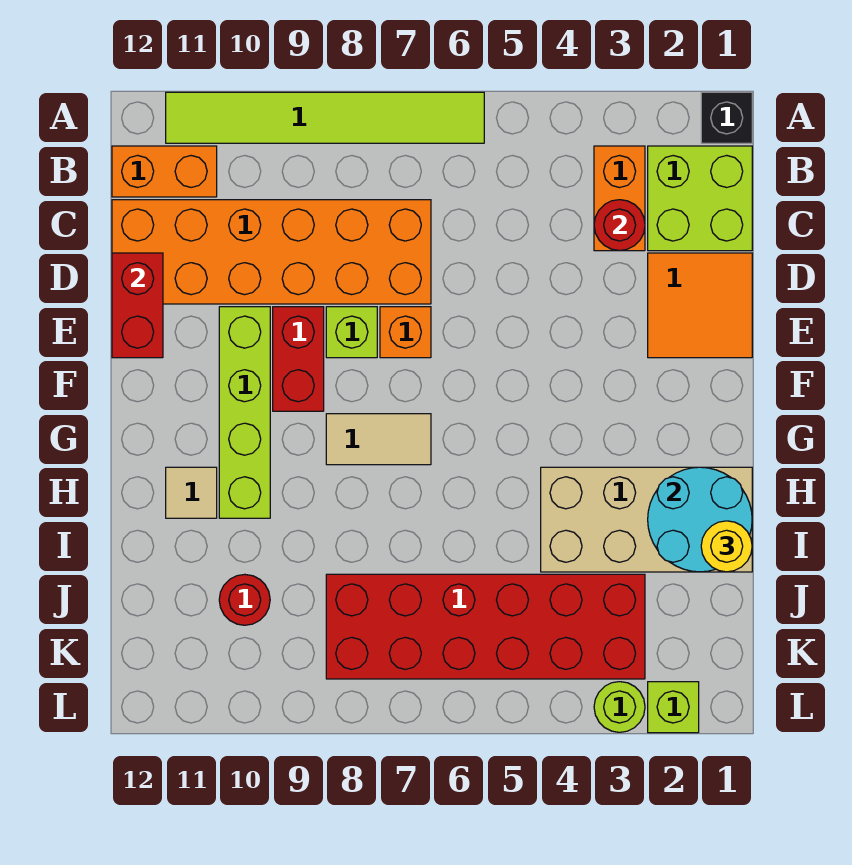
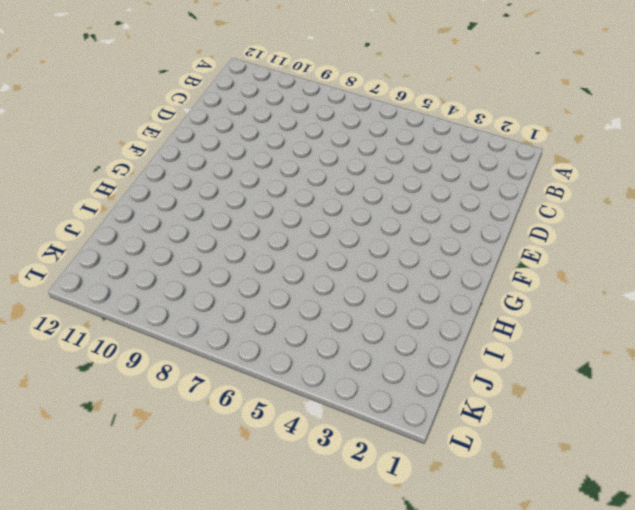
none -> black brick A1 level 1
none -> lime tile A6:A11 level 1
none -> lime brick B1:C2 level 1

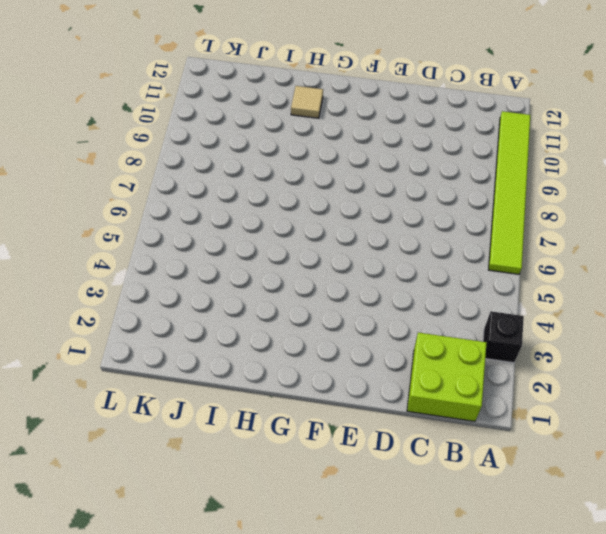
black brick A3 level 1 -> black brick A1 level 1
none -> orange brick B3:C3 level 1
none -> orange brick B11:B12 level 1
none -> orange brick C7:D12 level 1

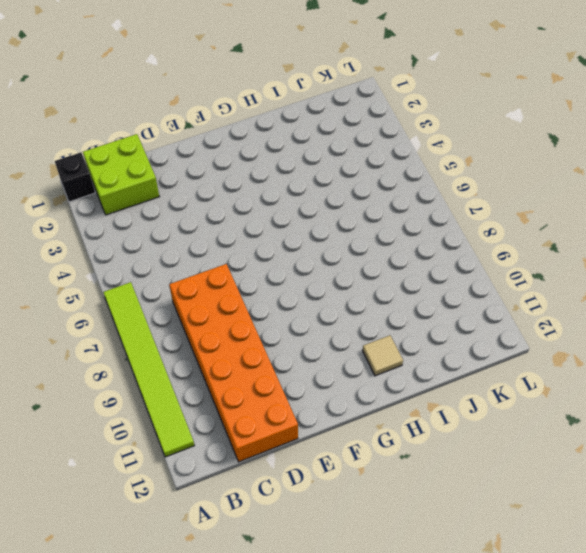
none -> orange brick B3:C3 level 1
none -> orange brick B11:B12 level 1
none -> orange tile D1:E2 level 1

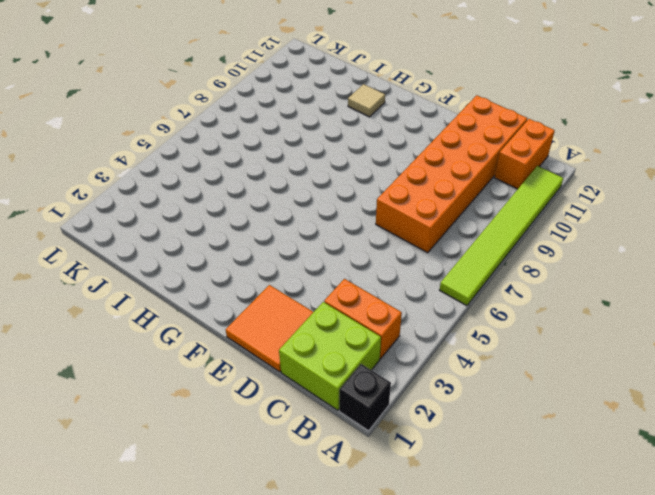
none -> orange brick E7 level 1
none -> lime brick E8 level 1
none -> red brick E9:F9 level 1

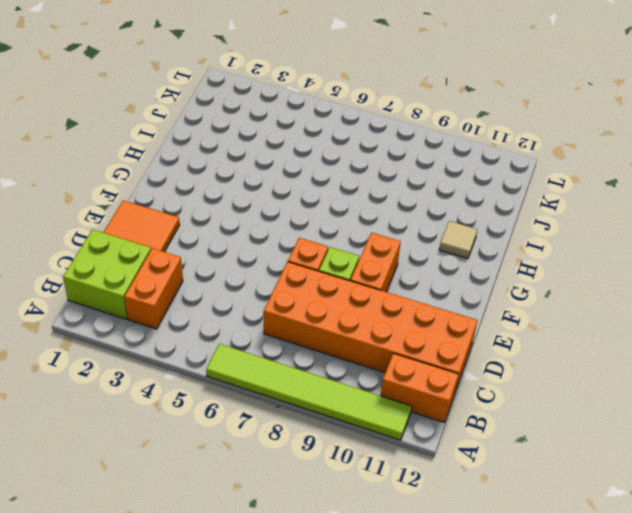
orange brick E9:F9 level 1 -> red brick E9:F9 level 1
none -> black brick A1 level 1
none -> lime brick E10:H10 level 1
none -> tan tile G7:G8 level 1

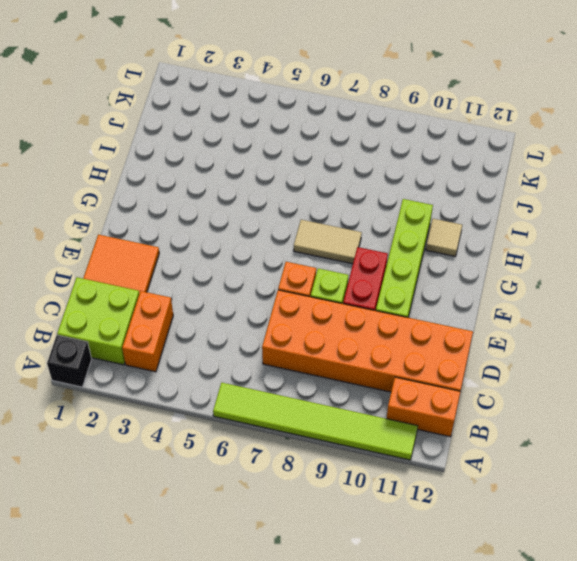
none -> tan brick H1:I4 level 1
none -> red brick J3:K8 level 1
none -> red round brick J10 level 1

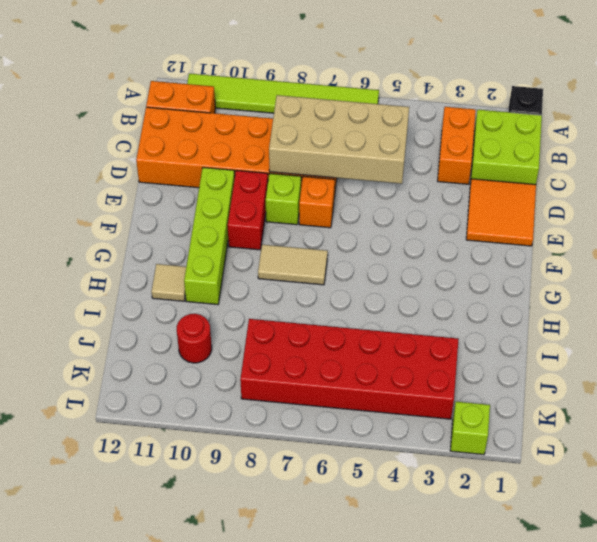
tan brick C5:D8 level 2 -> tan brick H1:I4 level 1
none -> lime round brick L3 level 1
none -> red round brick C3 level 2
none -> red brick D12:E12 level 2

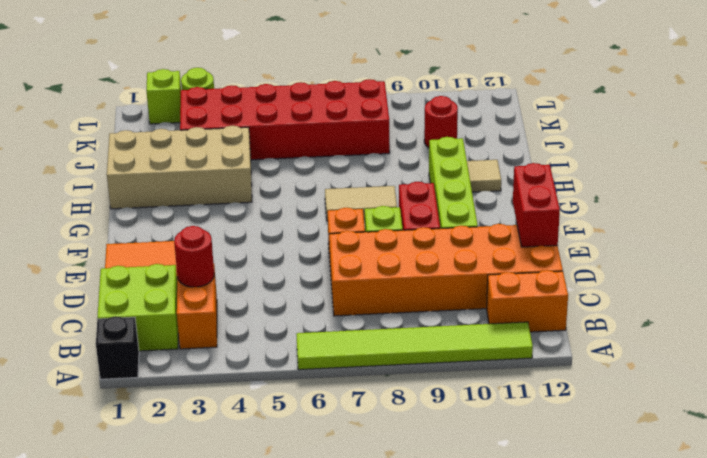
none -> cyan round brick H1:I2 level 2
none -> yellow round brick I1 level 3

